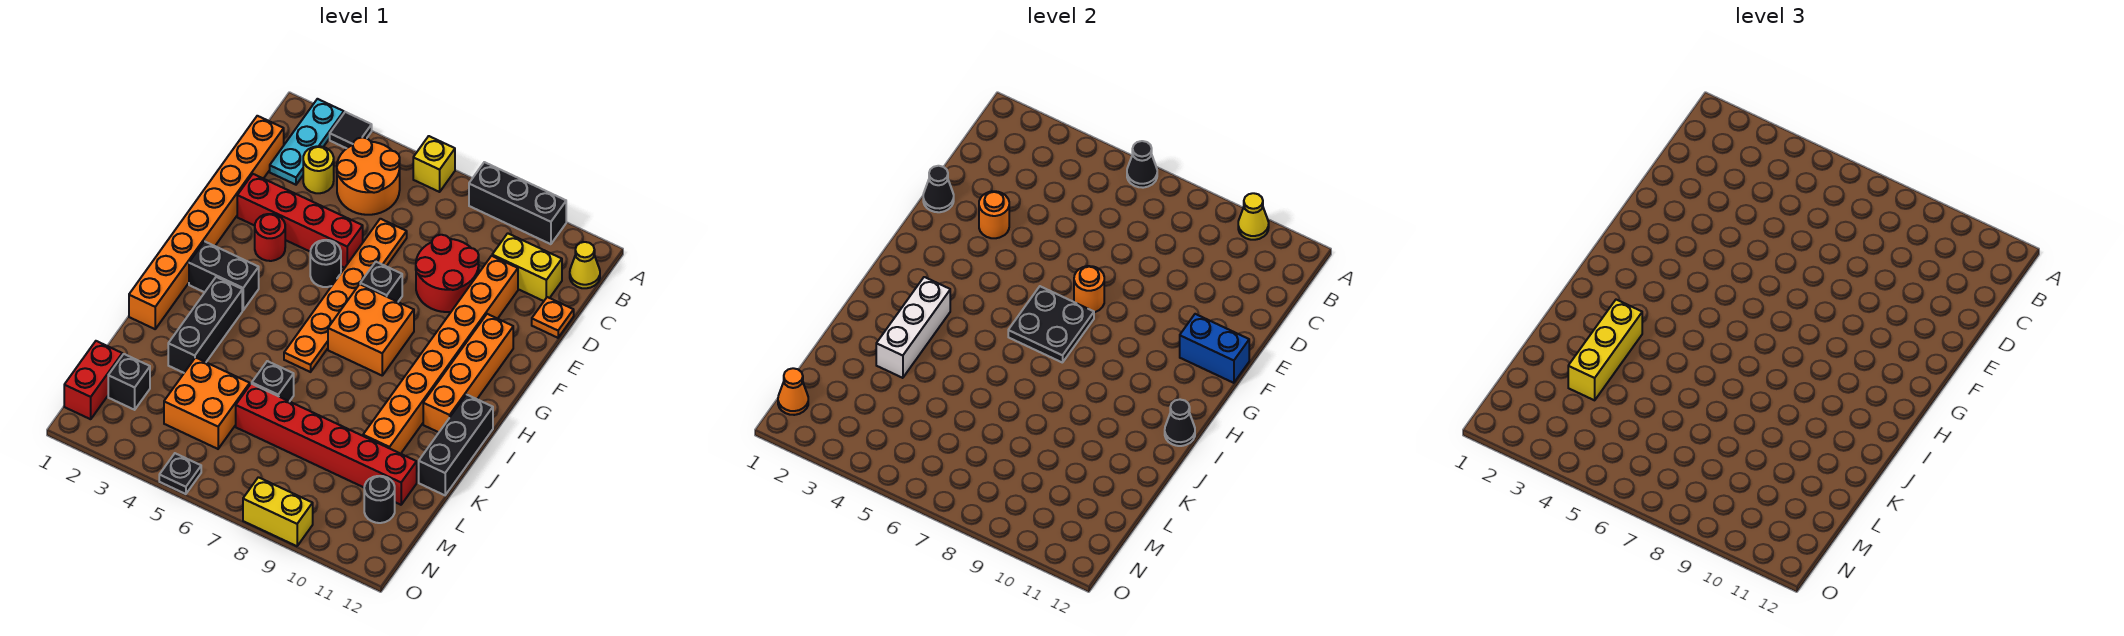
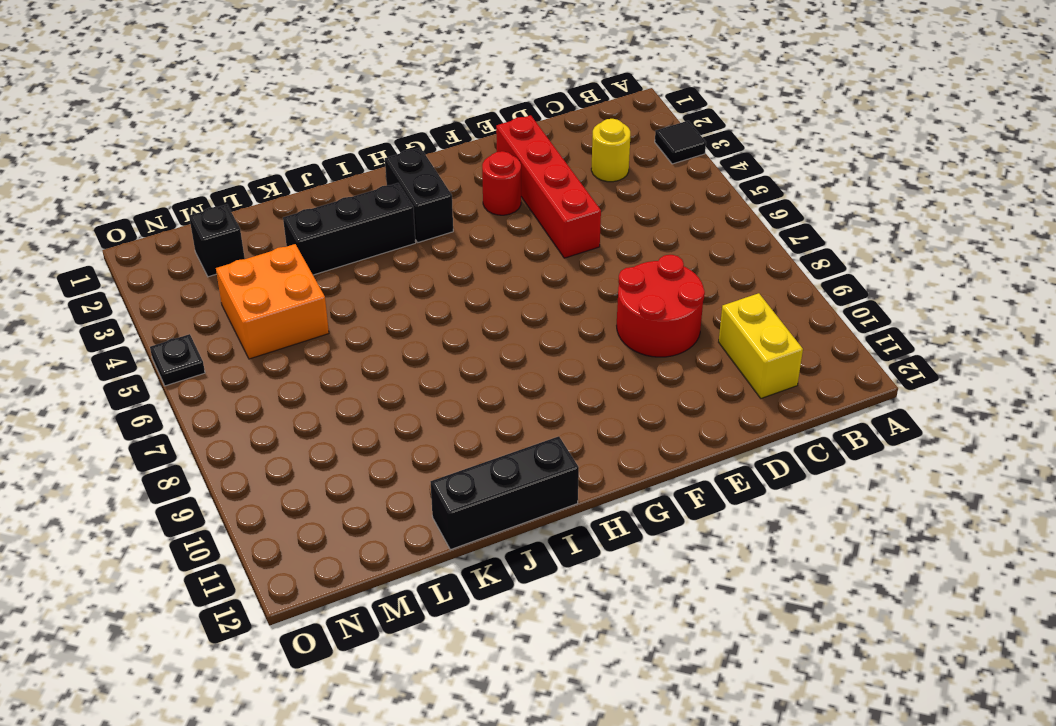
none -> cyan plate A2:C2 level 1
none -> yellow brick A6 level 1
none -> black brick A8:A10 level 1
none -> orange round brick B4:C5 level 1

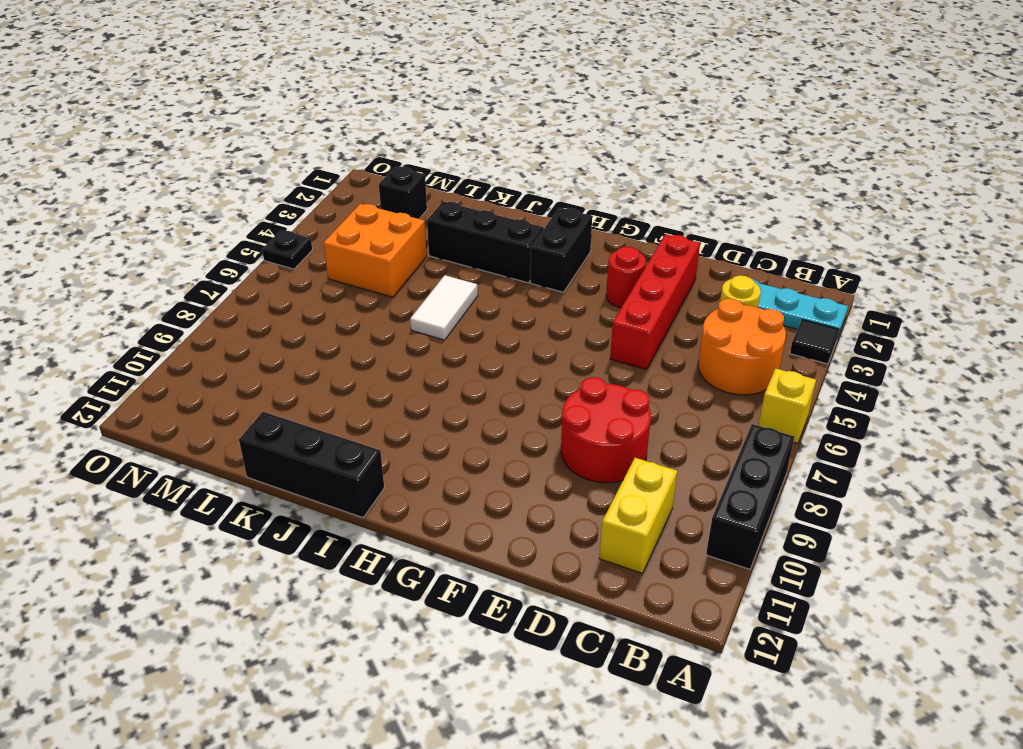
white tile J5:J6 level 1 -> none
none -> yellow cone B12 level 1
none -> orange brick C1:J1 level 1
none -> orange plate D6:I6 level 1
none -> orange brick D10:K10 level 1

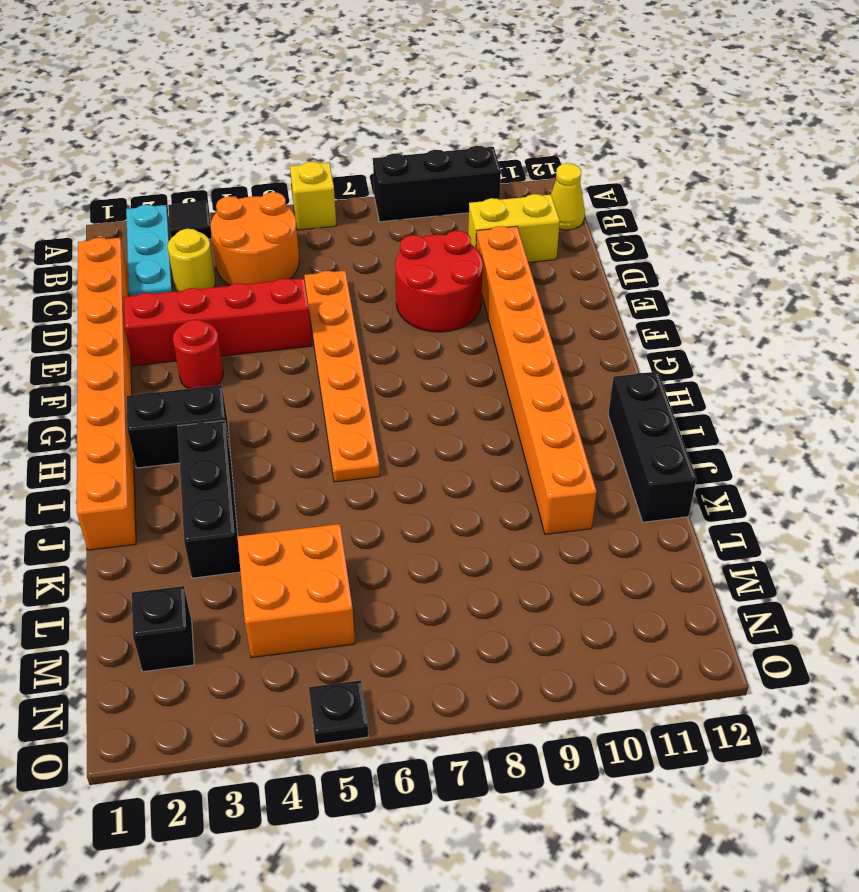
none -> orange plate D12 level 1
none -> black round brick F5 level 1
none -> black brick F7 level 1
none -> orange brick F11:I11 level 1

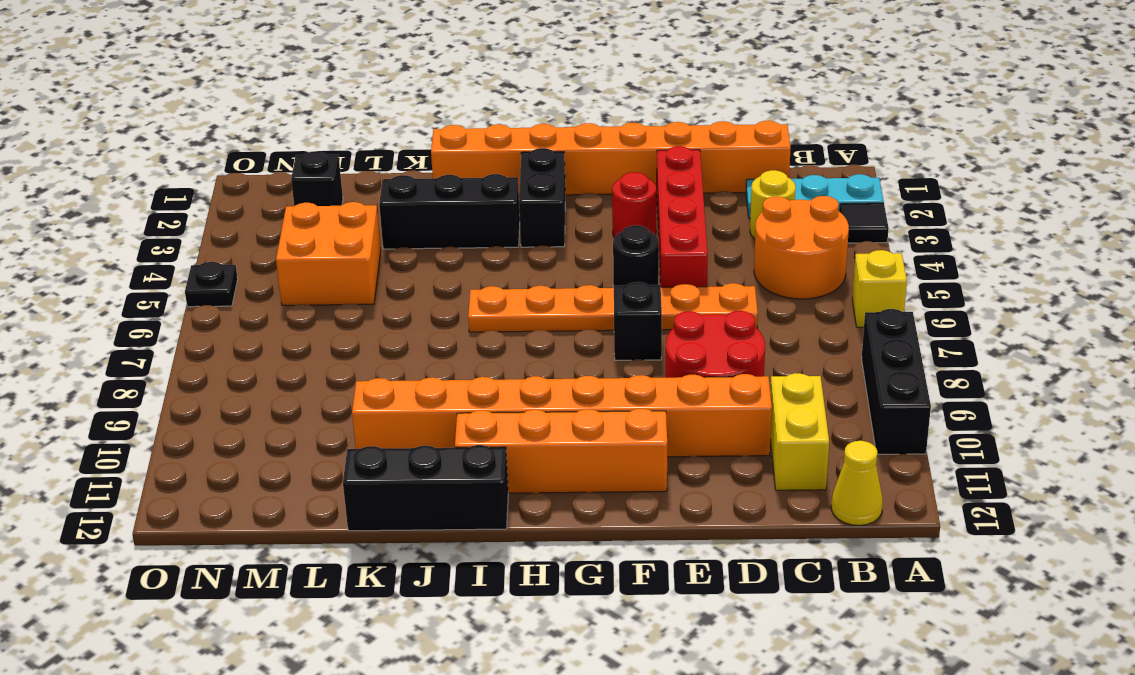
none -> orange plate D12 level 1
none -> orange brick G7:H8 level 1
none -> black brick K6 level 1
none -> red brick L6:L11 level 1

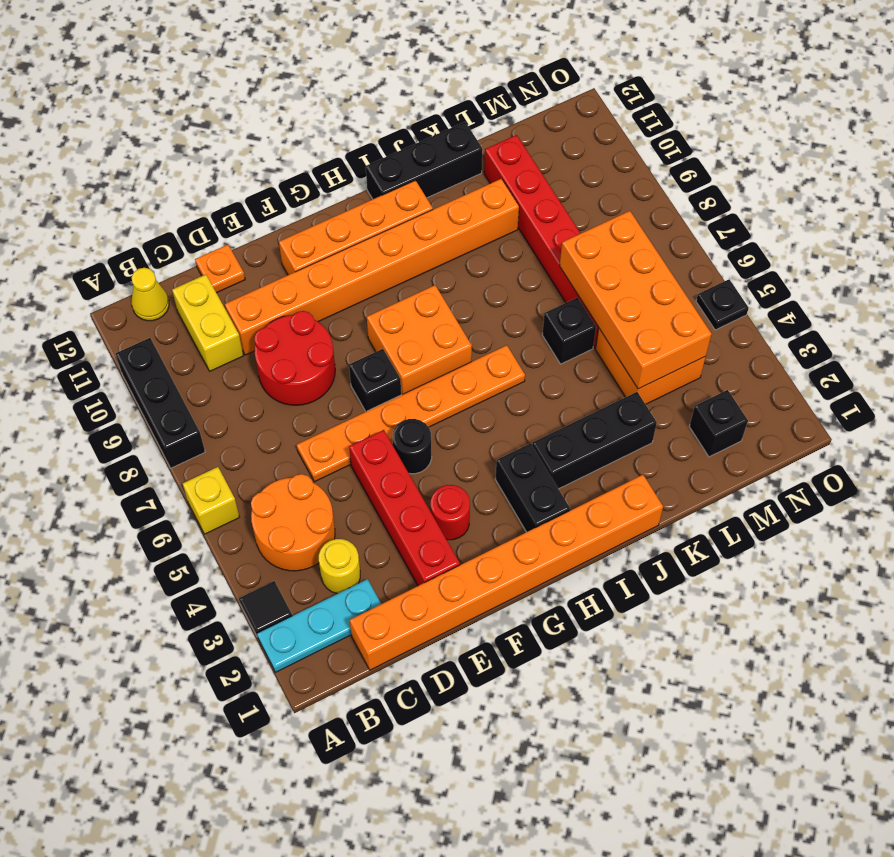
orange brick L4:M7 level 2 -> none
none -> red brick M1:N1 level 1
none -> black round brick M11 level 1
none -> yellow brick O8:O9 level 1
none -> black cone A6 level 2

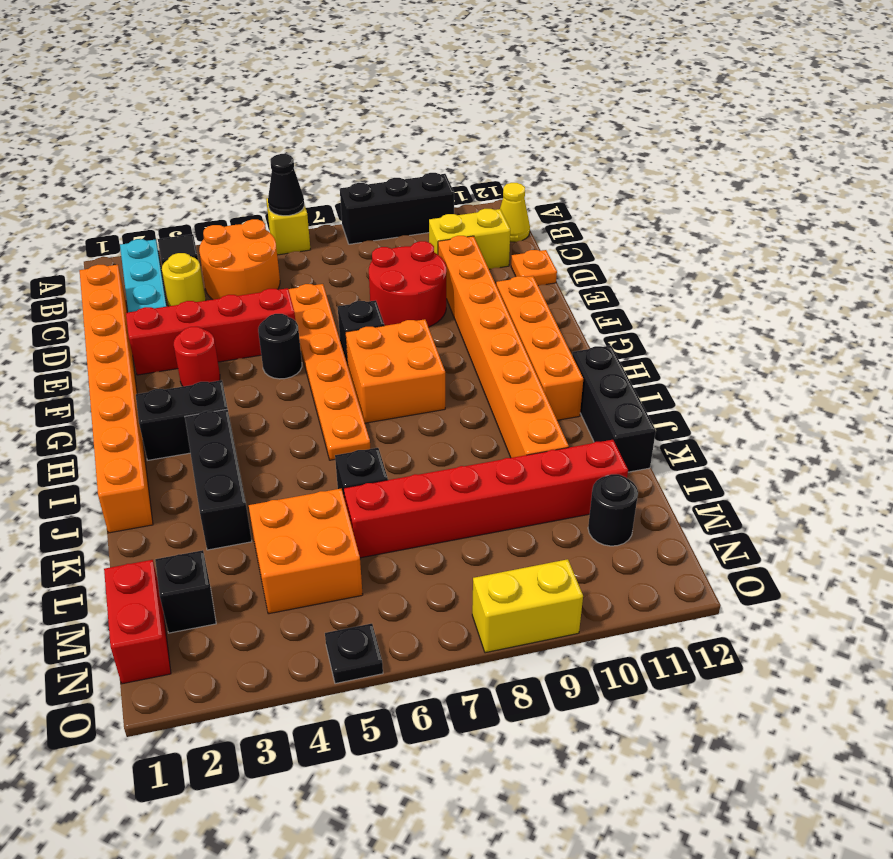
none -> yellow cone A10 level 2
none -> black cone E1 level 2
none -> orange round brick E3 level 2
none -> orange round brick F7 level 2

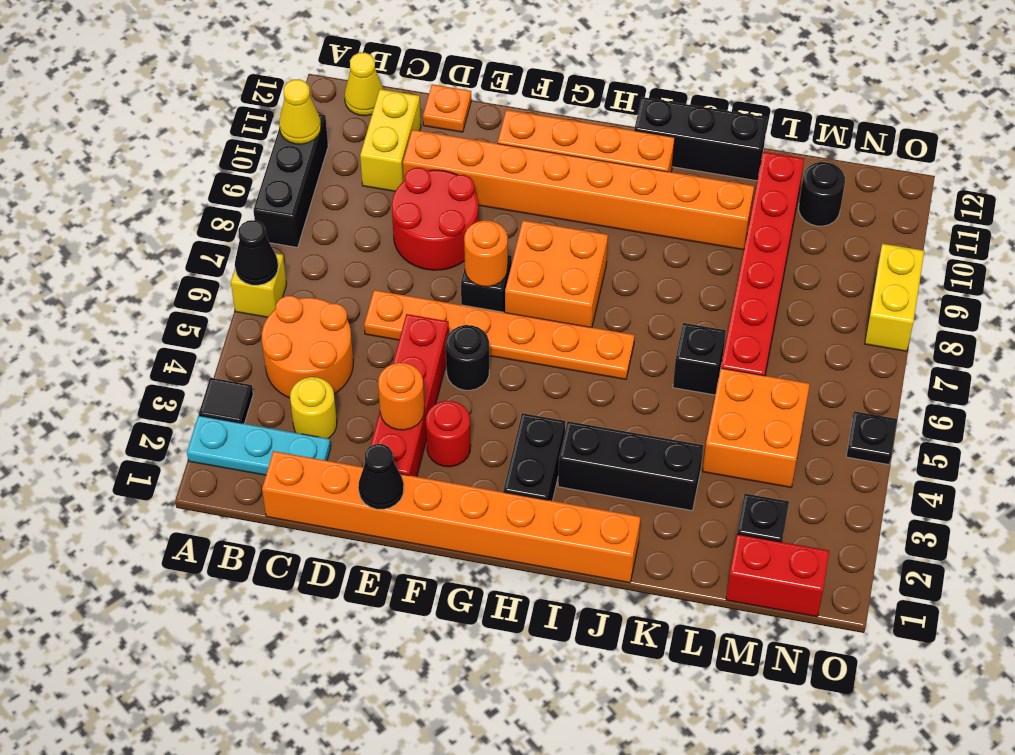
none -> blue brick F11:F12 level 2
none -> black plate G6:H7 level 2
none -> white brick I3:K3 level 2
none -> black cone I12 level 2

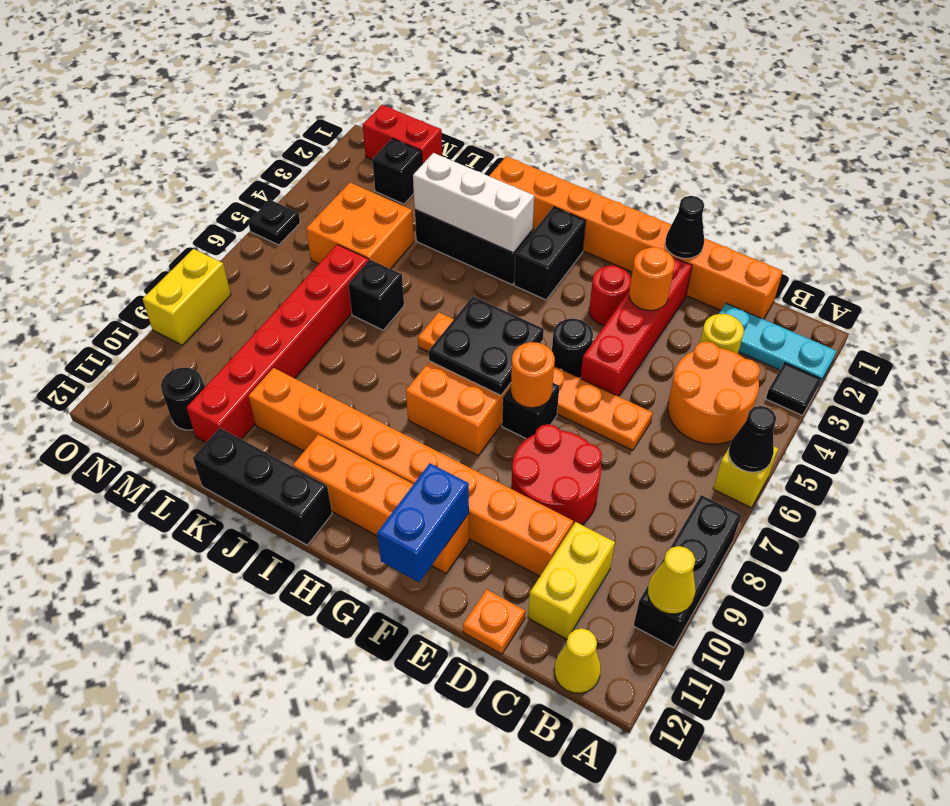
none -> black cone I12 level 2
none -> orange cone N1 level 2
none -> yellow brick J3:L3 level 3

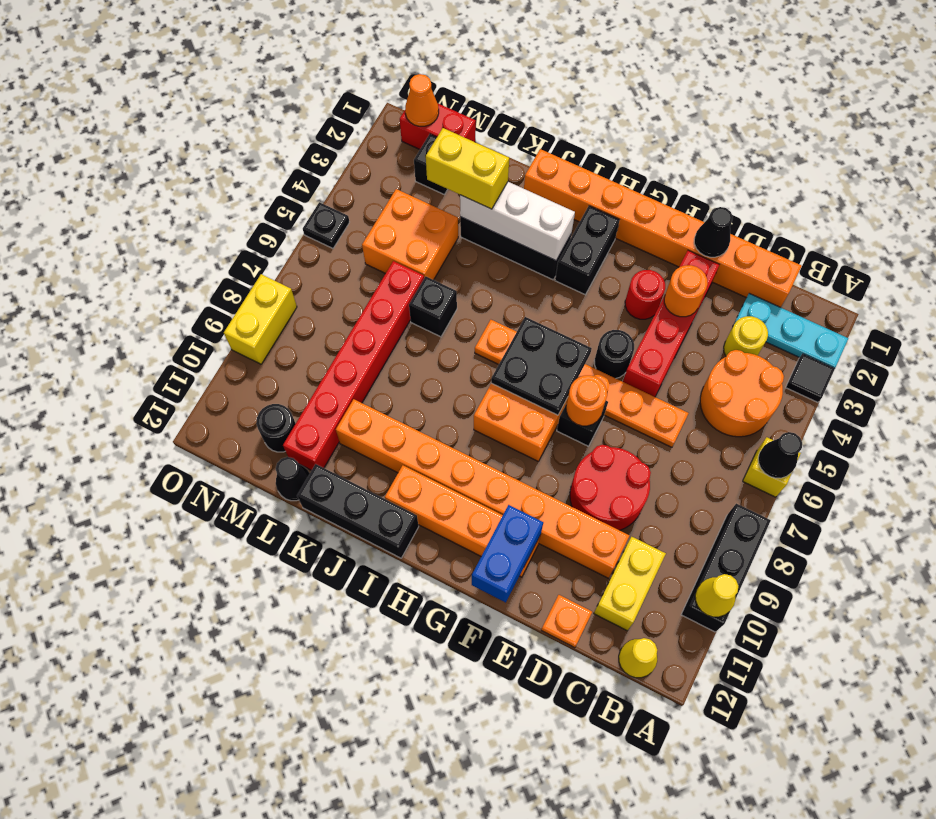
yellow brick K3:L3 level 3 -> yellow brick J3:L3 level 3
black cone L12 level 1 -> black cone I12 level 2

